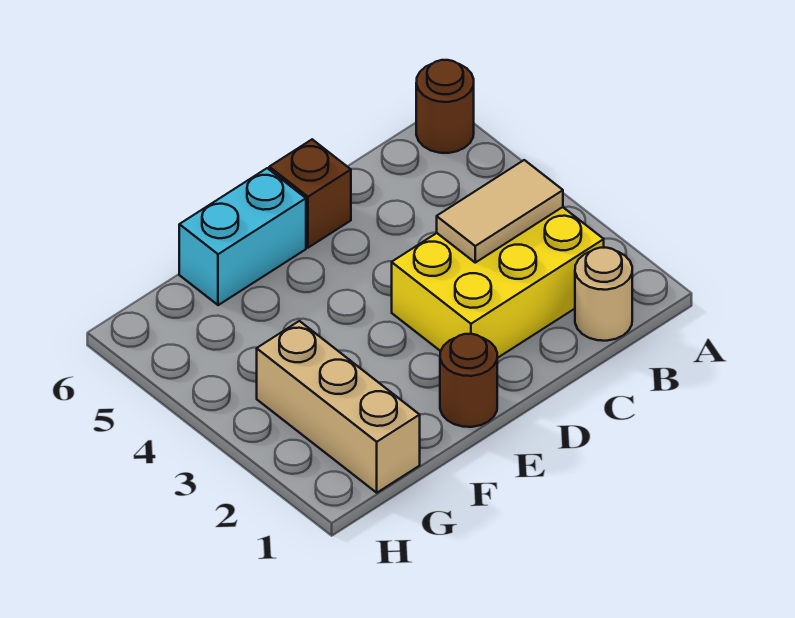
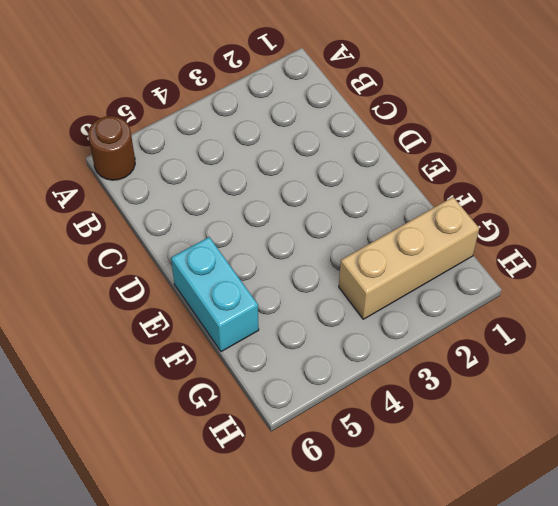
none -> tan round brick B1 level 1
none -> yellow brick B2:D3 level 1

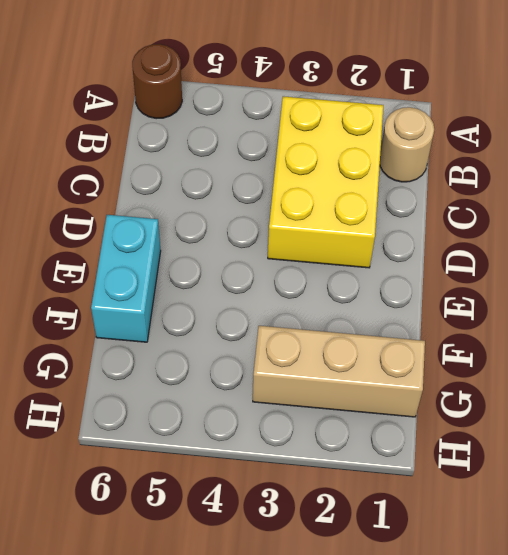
none -> brown brick D6 level 1
none -> brown round brick E1 level 1

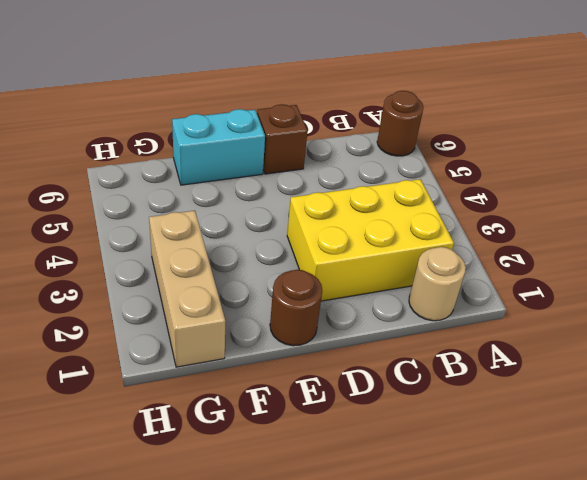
none -> tan tile B3:C3 level 2

